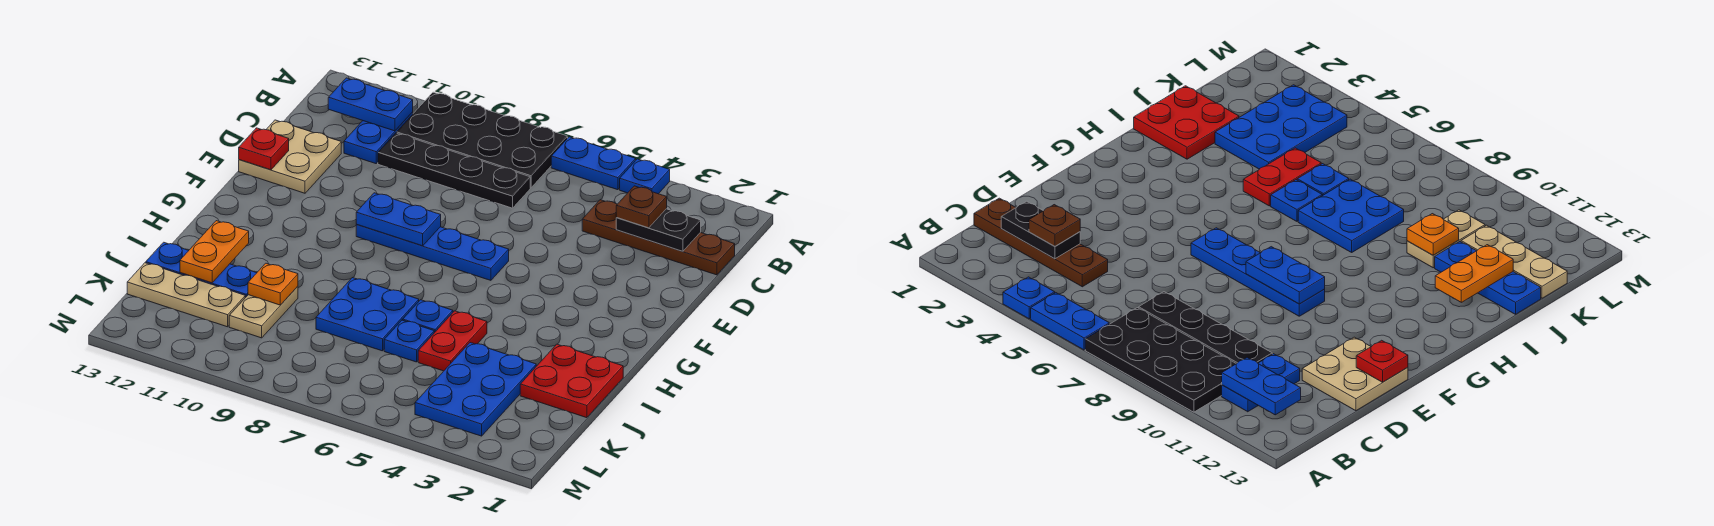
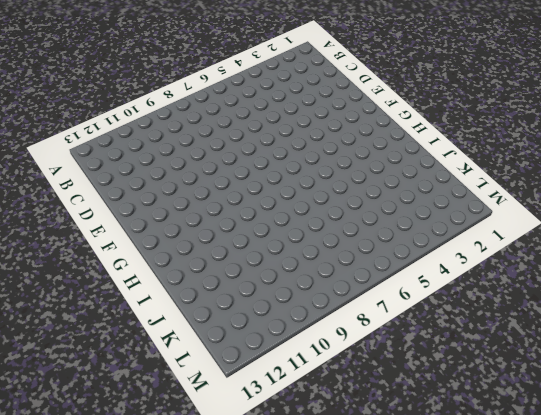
none -> blue plate A4 level 1
none -> blue plate A5:A6 level 1
none -> black plate A7:B10 level 1

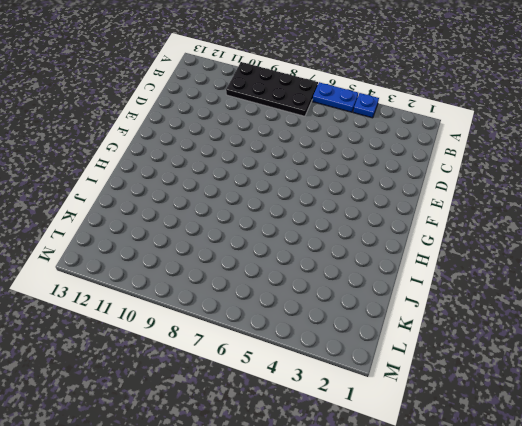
none -> blue plate B11:C11 level 1
none -> brown plate C1:C4 level 1
none -> black plate C7:C10 level 1

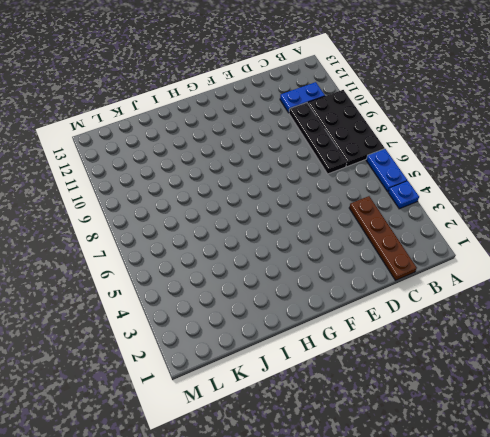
none -> tan plate D12:E13 level 1
none -> blue plate F6:F9 level 1
none -> red plate I1:J2 level 1

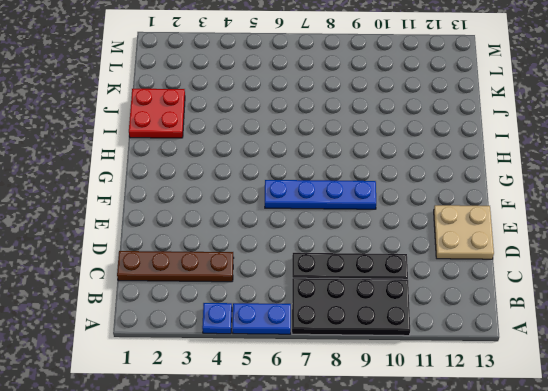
none -> blue plate B11:C11 level 1
none -> red plate I5:J5 level 1
none -> blue plate I6 level 1

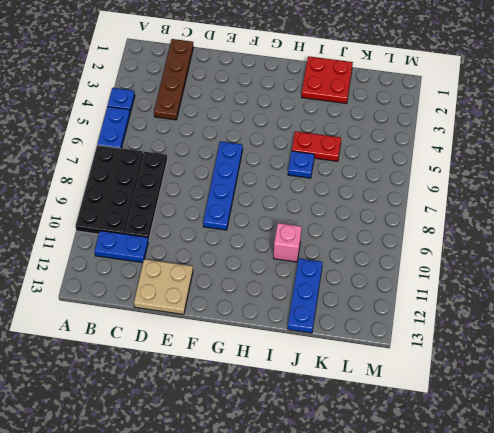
pink brick I10 level 1 -> none
none -> blue plate I7:J8 level 1
none -> blue plate J3:L4 level 1
none -> blue plate J6 level 1

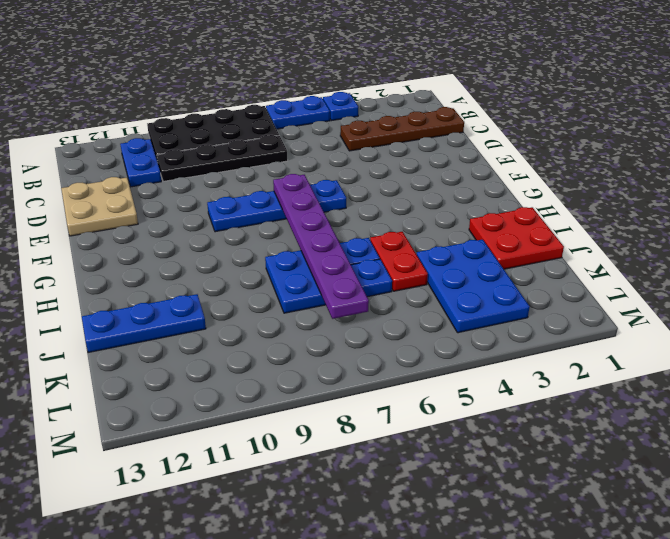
purple plate F7:K7 level 2 -> none
none -> tan plate J10:K10 level 1
none -> tan plate K11:K13 level 1
none -> blue plate B11:B12 level 2

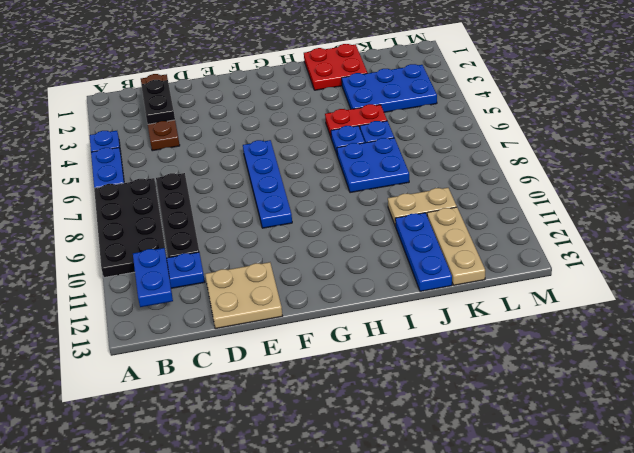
none -> red plate E13 level 2
none -> blue plate F8:F9 level 2
none -> orange plate I12:J12 level 2

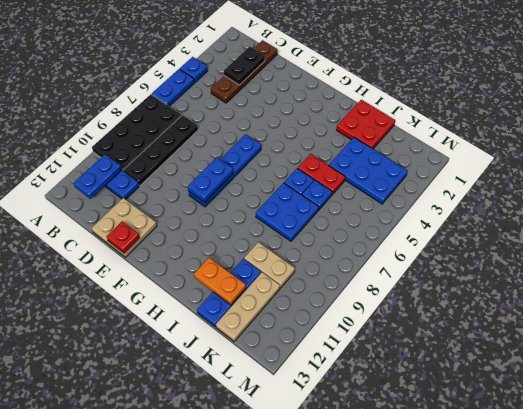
none -> orange plate J10 level 2
none -> brown plate C3 level 3

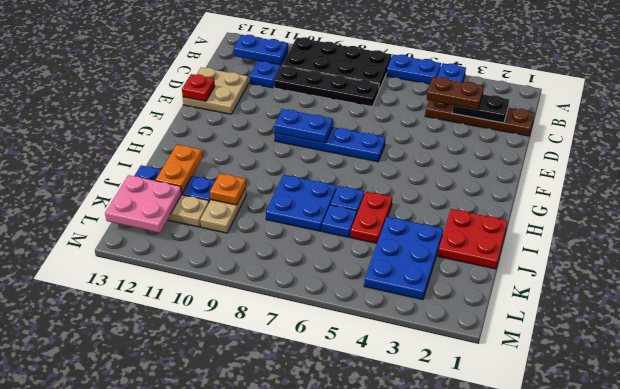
brown plate C3:C4 level 3 -> brown plate C3 level 3
pink plate K12:L13 level 2 -> none

